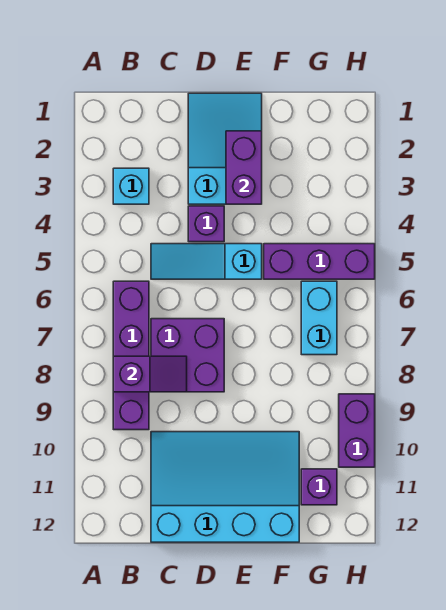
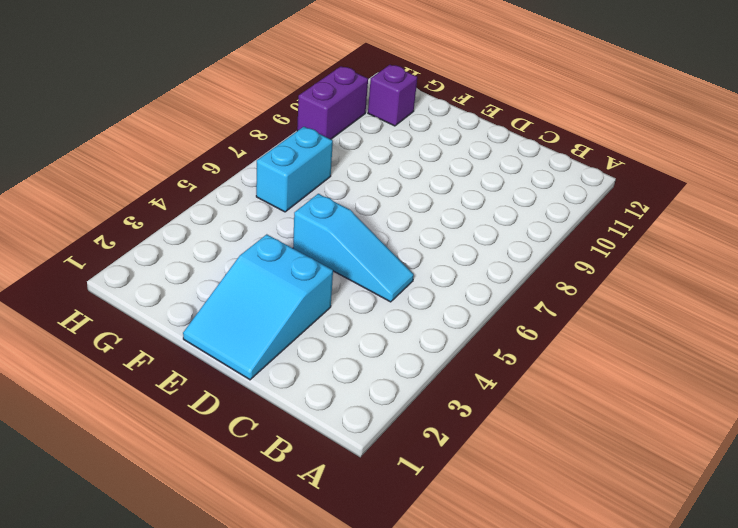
none -> cyan brick B3 level 1
none -> purple brick B6:B9 level 1
none -> purple brick C7:D8 level 1

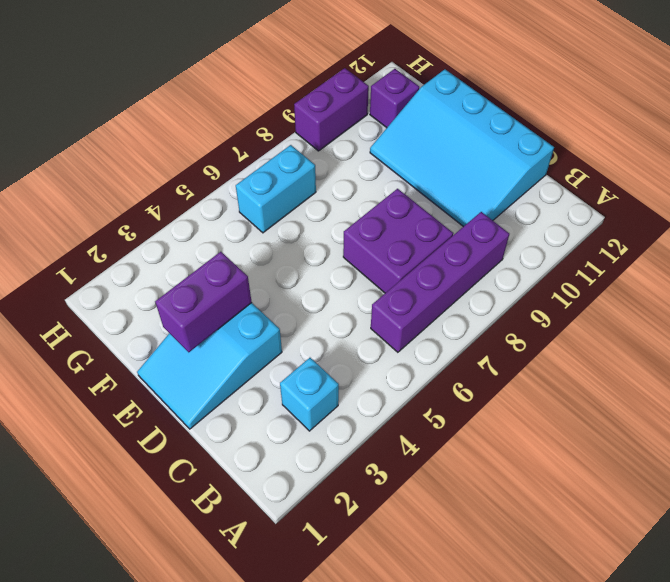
none -> cyan slope C5:E5 level 1 top E
none -> purple brick D4 level 1
none -> purple brick F5:H5 level 1

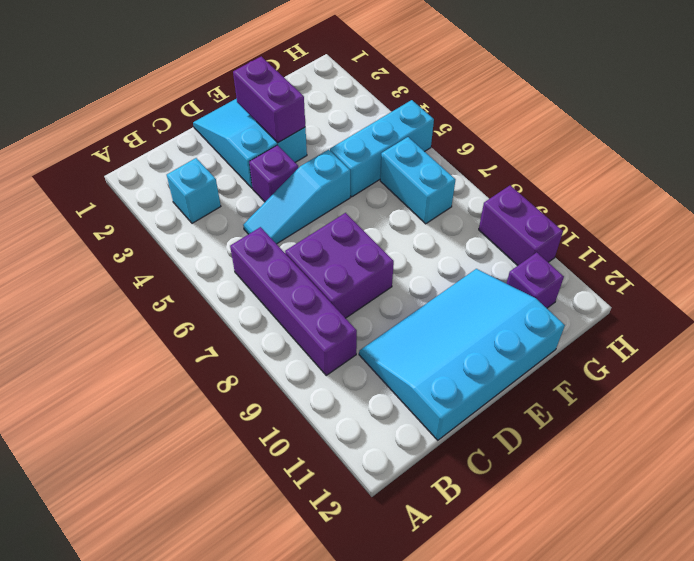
cyan brick F5:H5 level 1 -> purple brick F5:H5 level 1
none -> purple slope B8:C8 level 2 top B

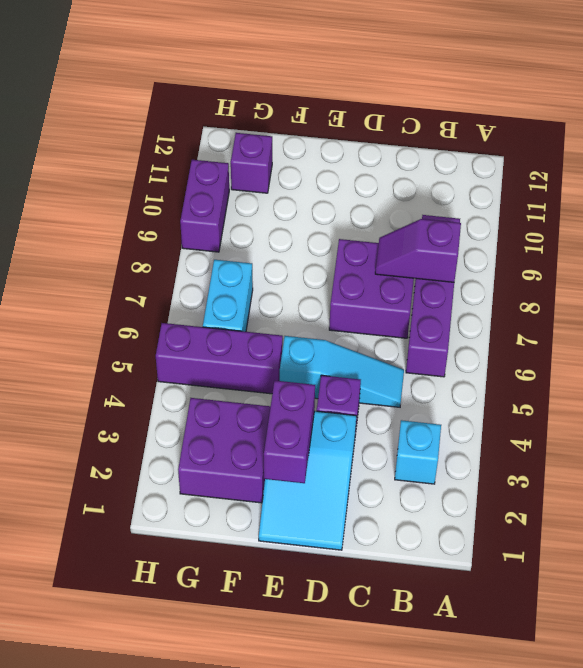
purple brick F2:G3 level 1 -> none
none -> cyan slope C10:F12 level 1 top 12

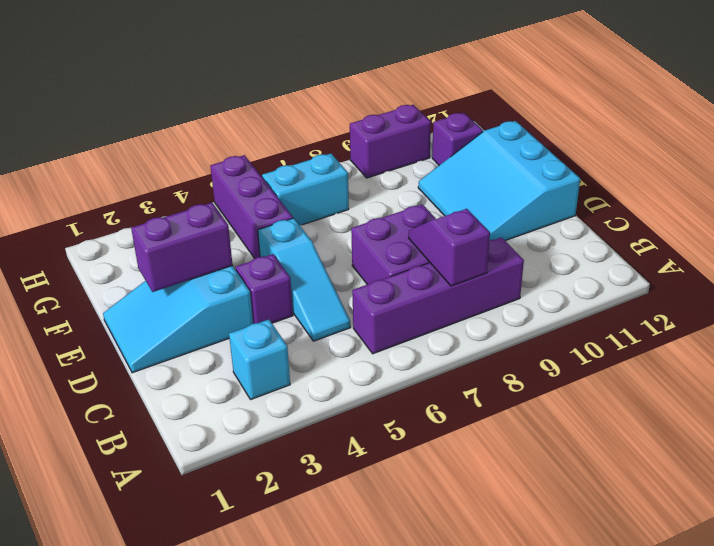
cyan slope D10:F12 level 1 top 12 -> cyan slope C10:F12 level 1 top 12

